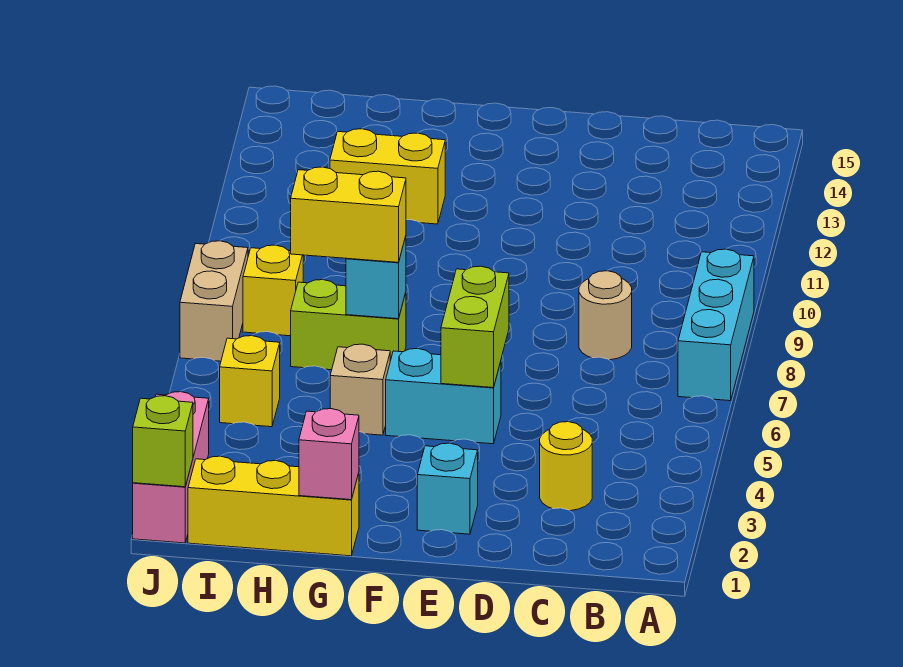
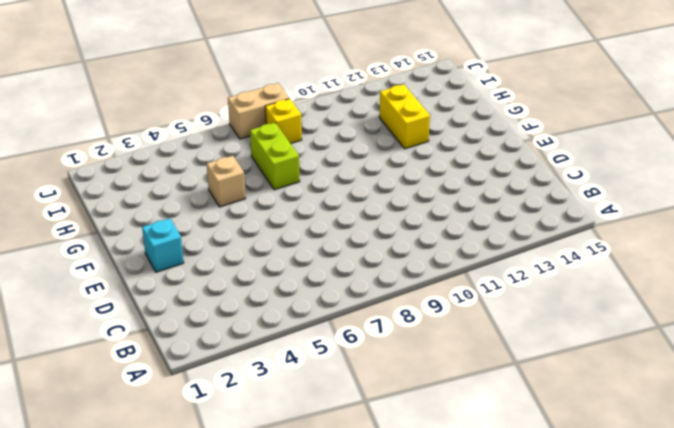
none -> cyan brick A7:A9 level 1
none -> yellow round brick C3 level 1
none -> tan round brick C8 level 1

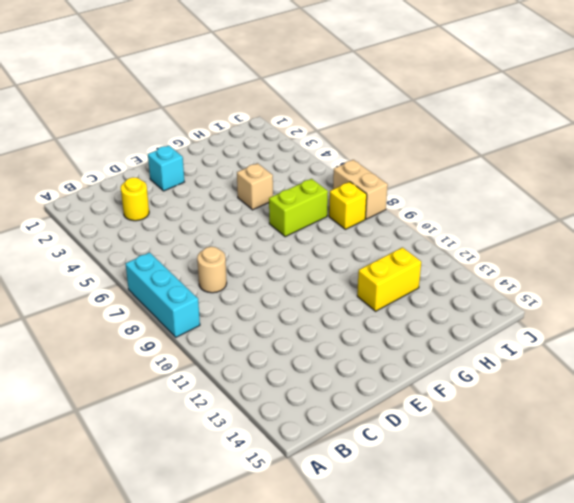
none -> cyan brick E5:F5 level 1
none -> yellow brick G1:I1 level 1
none -> yellow brick I5 level 1

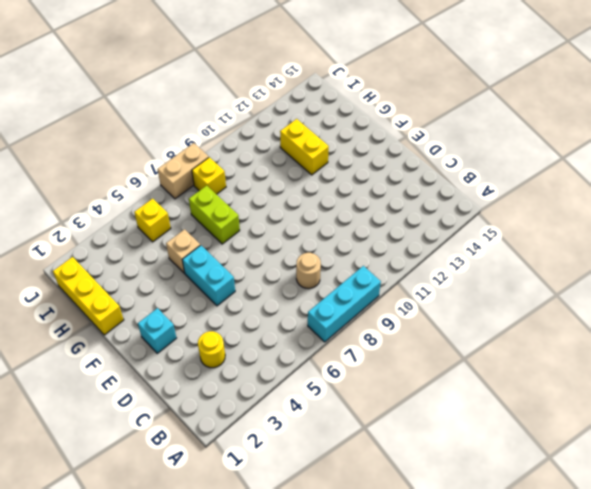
none -> pink brick J1:J3 level 1
none -> lime brick E5:E6 level 2
none -> pink brick G1 level 2

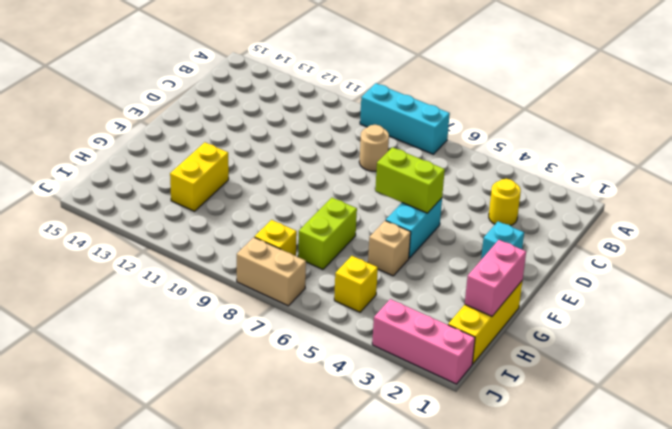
pink brick G1:H1 level 2 -> pink brick G1 level 2
none -> cyan brick G7 level 2
none -> lime brick J1 level 2
none -> yellow brick G7:H7 level 3

